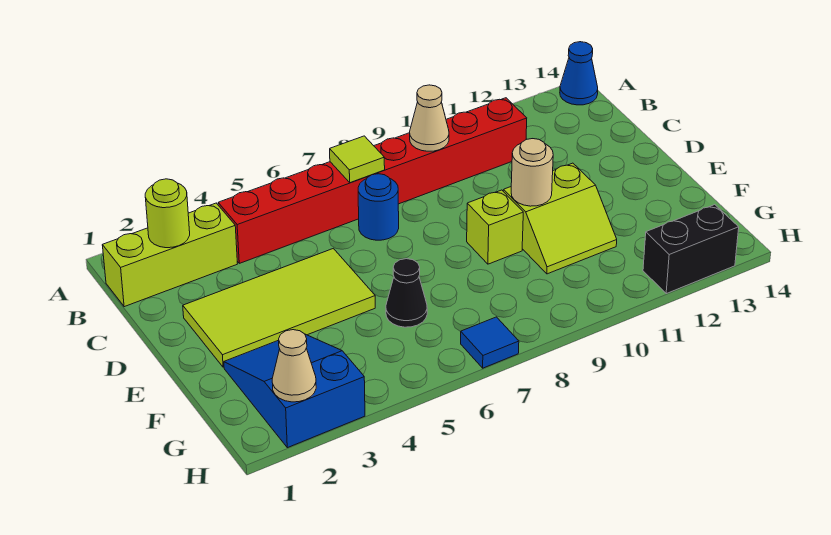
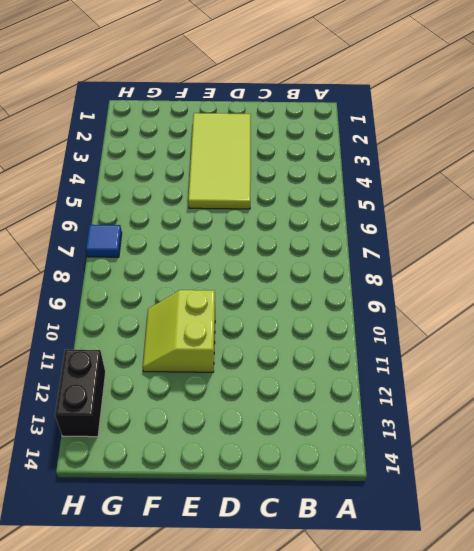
none -> blue cone A14 level 1
none -> lime brick B1:B3 level 1
none -> red brick B4:B11 level 1

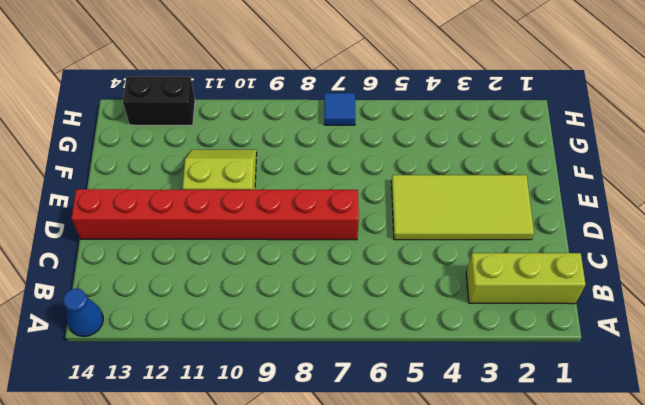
red brick D7:D14 level 1 -> red brick B4:B11 level 1
none -> blue round brick C7 level 1
none -> lime brick E9 level 1
none -> blue slope F2:H3 level 1 top H

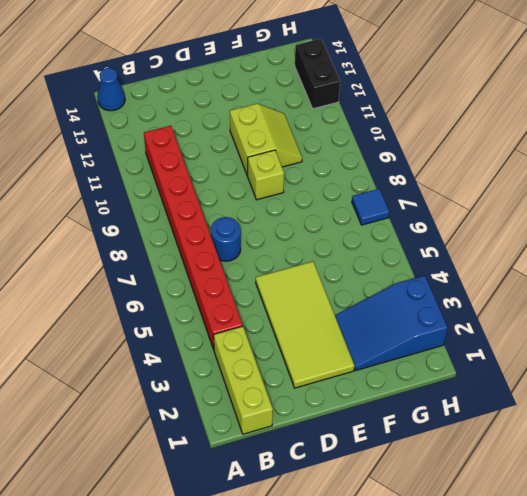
none -> black cone F6 level 1
none -> lime round brick B2 level 2
none -> lime tile B7 level 2

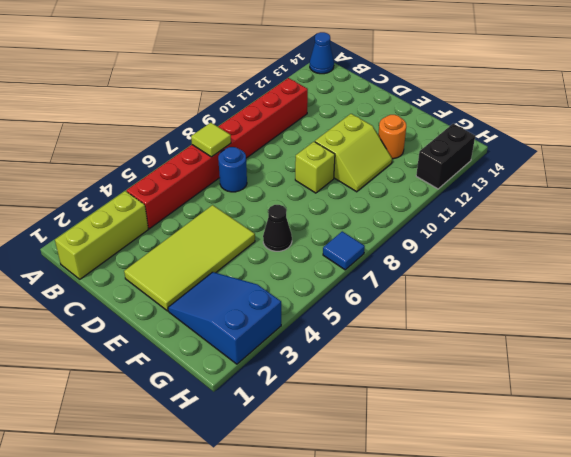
orange round brick F12 level 1 -> none
none -> lime round brick B2 level 2
none -> tan cone B9 level 2
none -> tan round brick E10 level 2

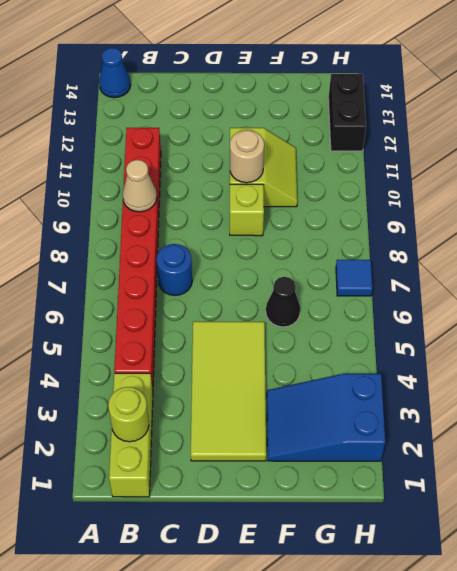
none -> lime tile B7 level 2
none -> tan cone H2 level 2

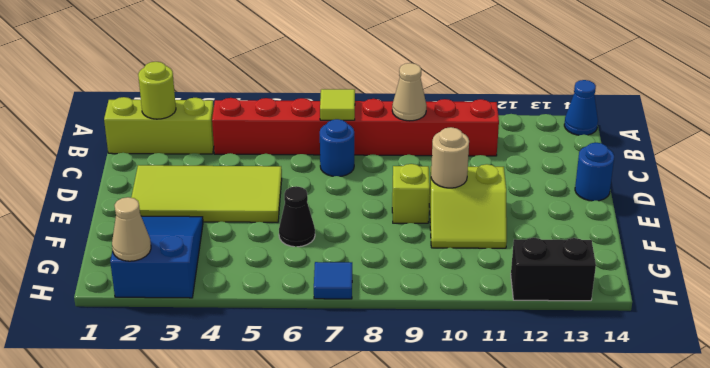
blue round brick D14 level 1 -> none

